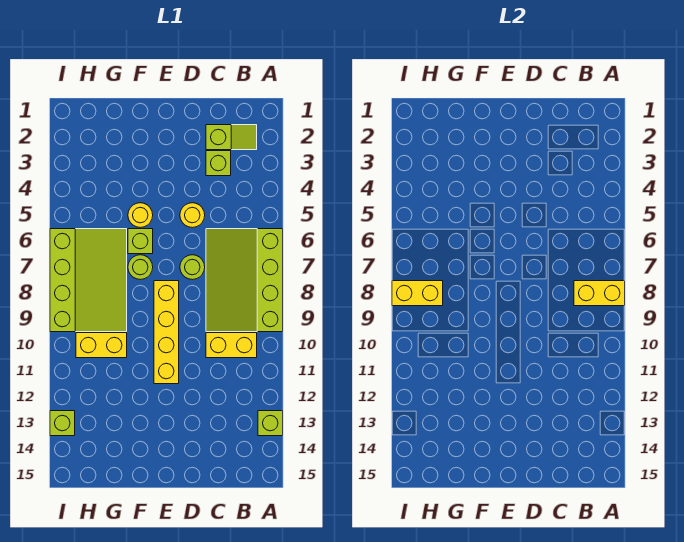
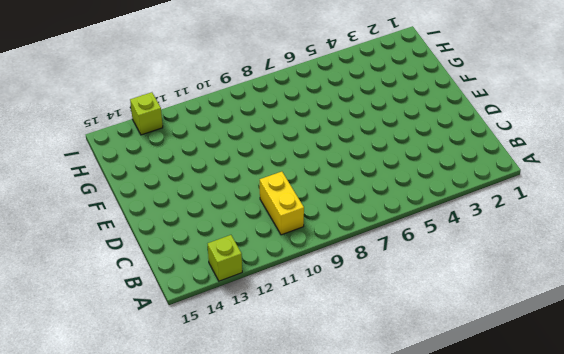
none -> lime slope A6:C9 level 1 top A
none -> lime slope B2:C2 level 1 top C
none -> lime brick C3 level 1

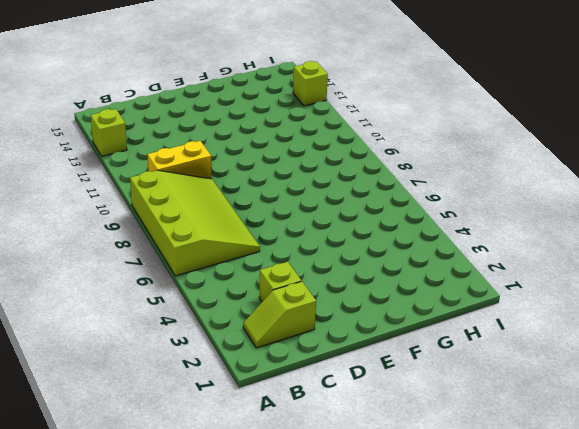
none -> yellow round brick D5 level 1
none -> lime round brick D7 level 1
none -> yellow brick E8:E11 level 1

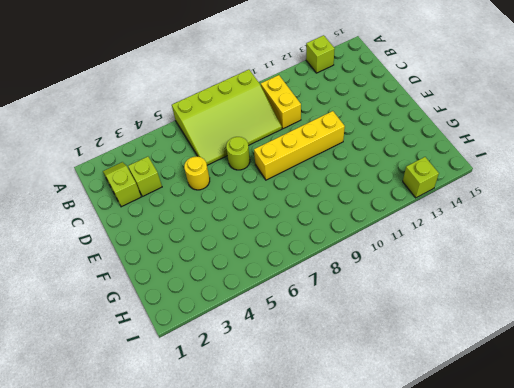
none -> yellow round brick F5 level 1
none -> lime brick F6 level 1
none -> lime round brick F7 level 1

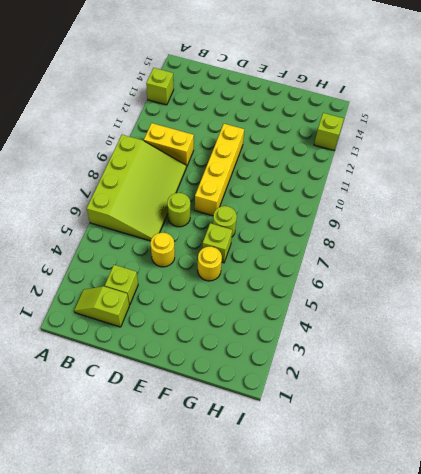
none -> lime slope G6:I9 level 1 top I
none -> yellow brick G10:H10 level 1
none -> yellow brick A8:B8 level 2

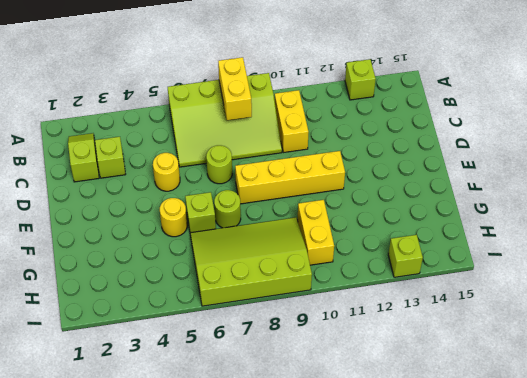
none -> yellow brick H8:I8 level 2

